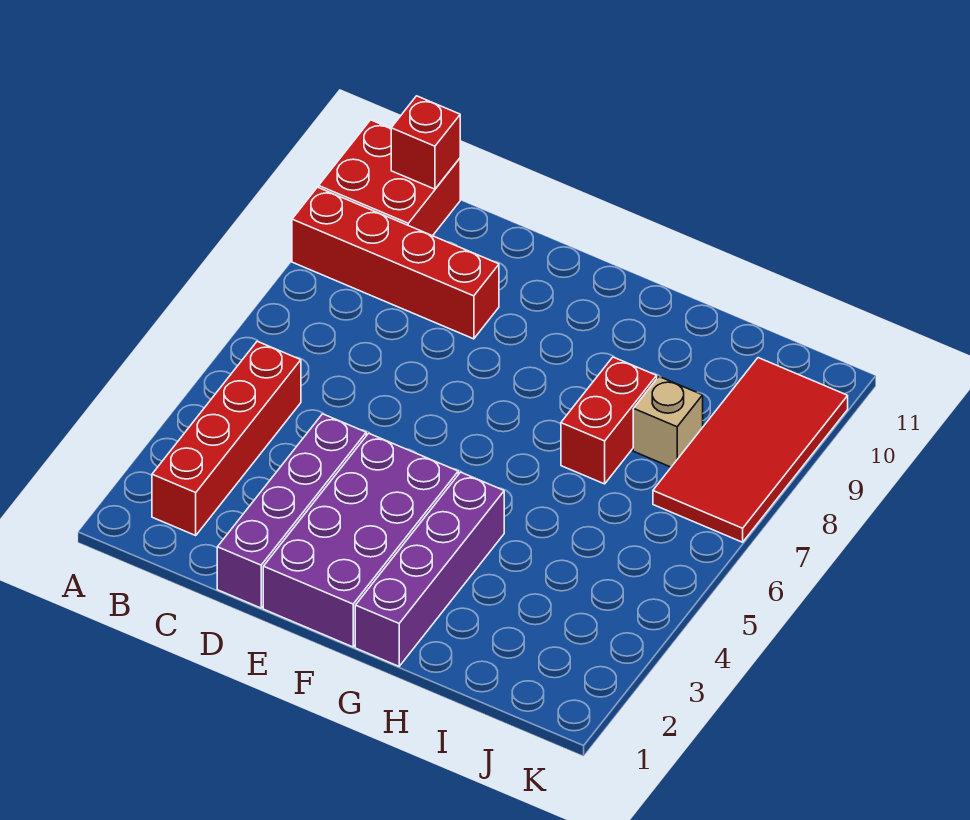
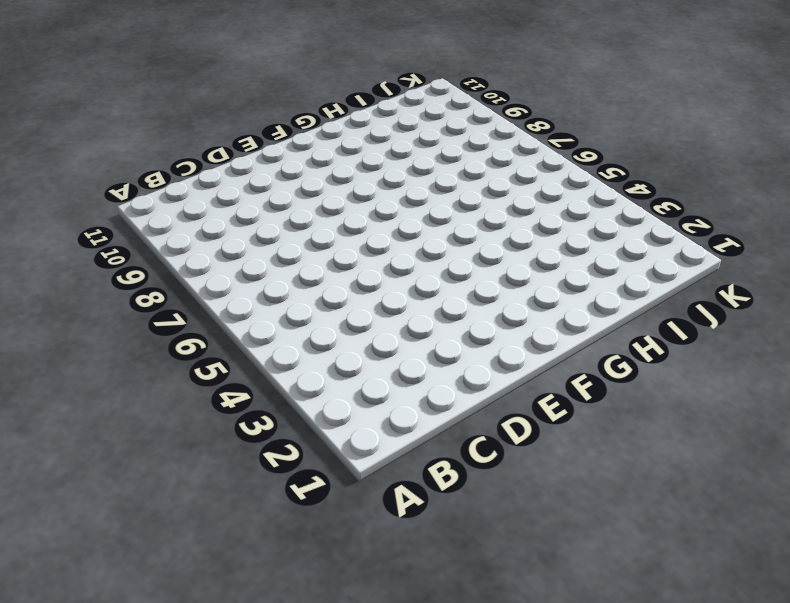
none -> red brick A9:D9 level 1
none -> red brick A10:B11 level 1

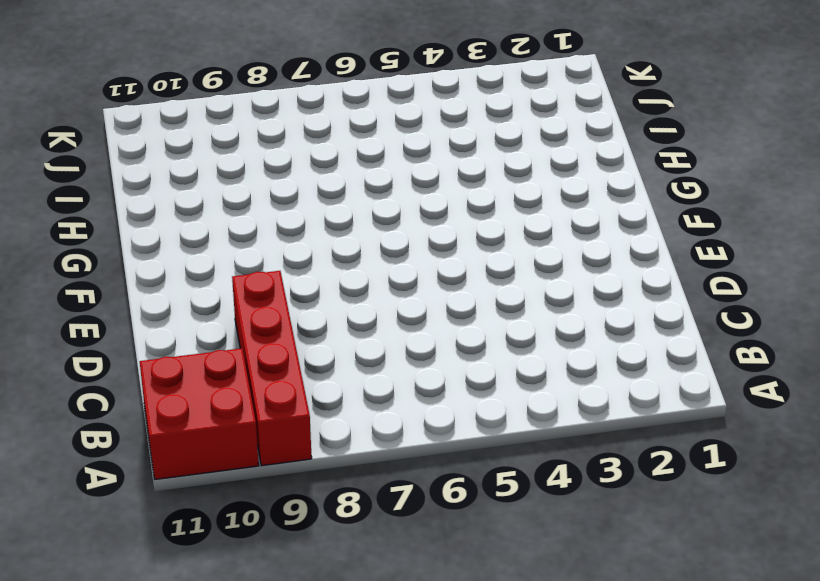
none -> red brick B2:B5 level 1
none -> purple brick D1:D4 level 1

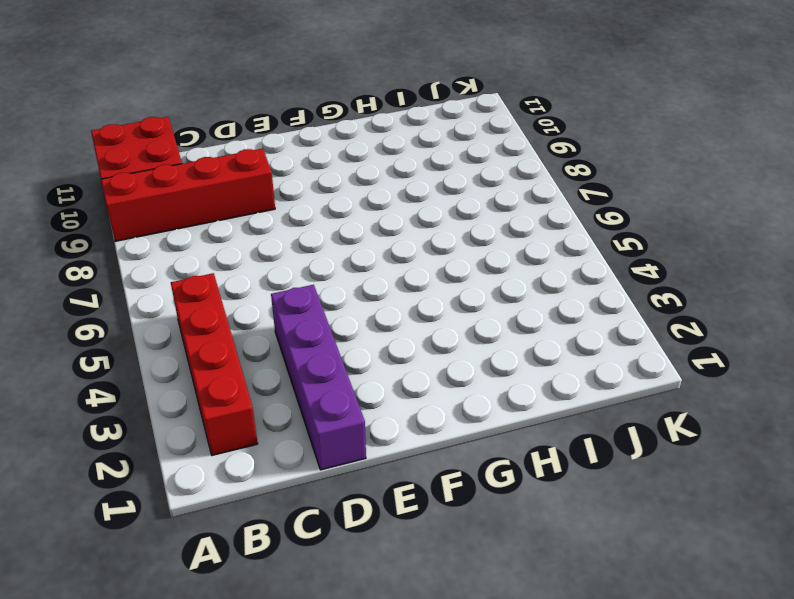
none -> purple brick E1:F4 level 1
none -> purple brick G1:G4 level 1

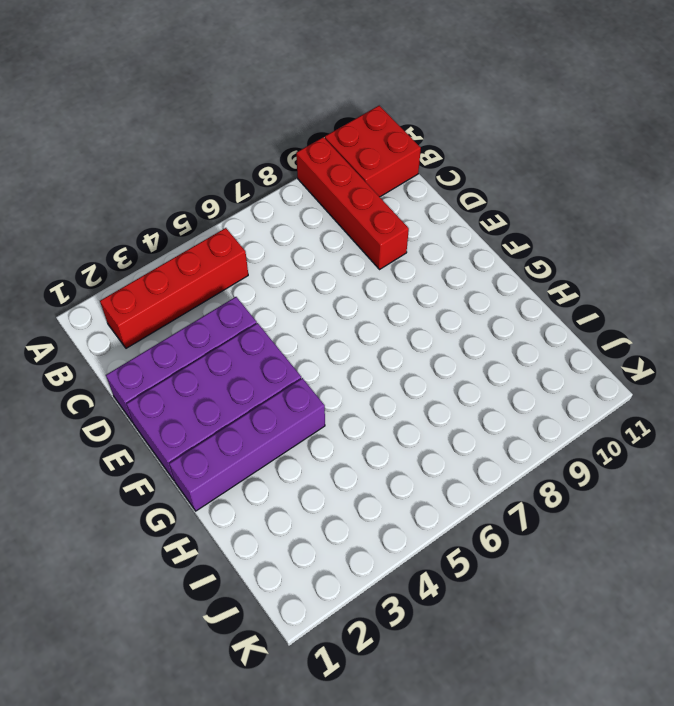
none -> red brick H7:H8 level 1
none -> tan brick I8 level 1

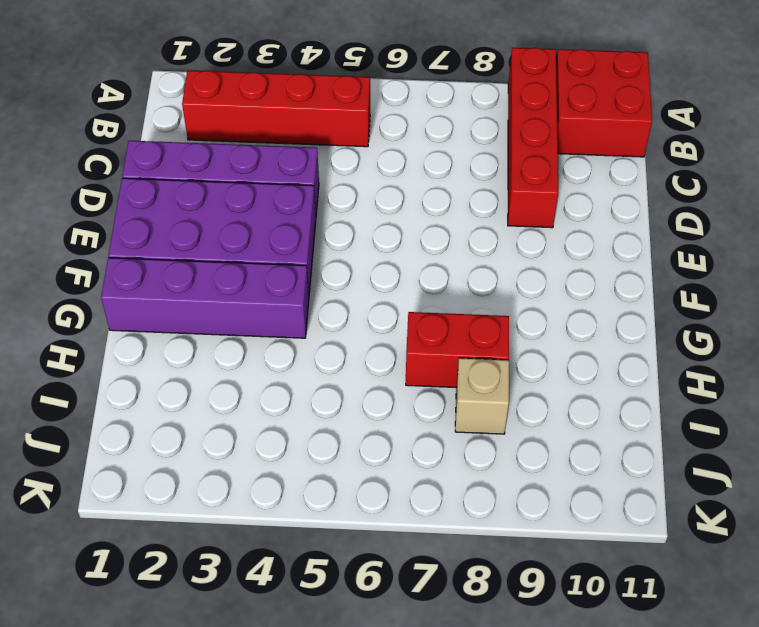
none -> red tile J7:K10 level 1
none -> red brick B11 level 2

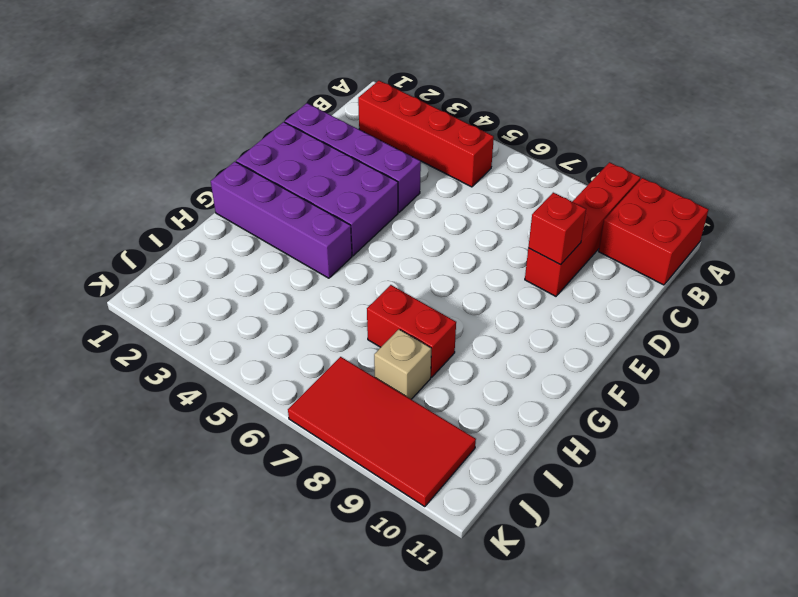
red brick D9 level 2 -> red brick B11 level 2

